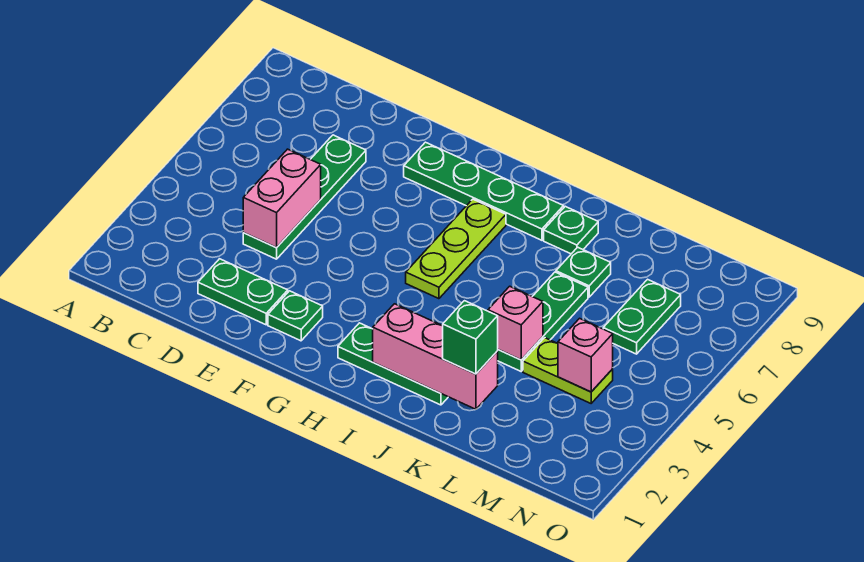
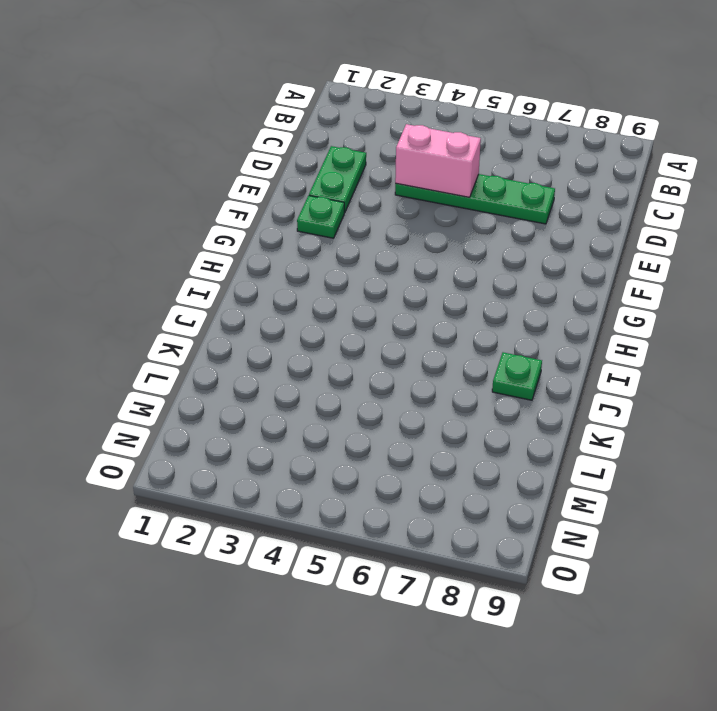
none -> green plate F8:I8 level 1
none -> green plate H2:J2 level 1
none -> lime plate H5:H7 level 1

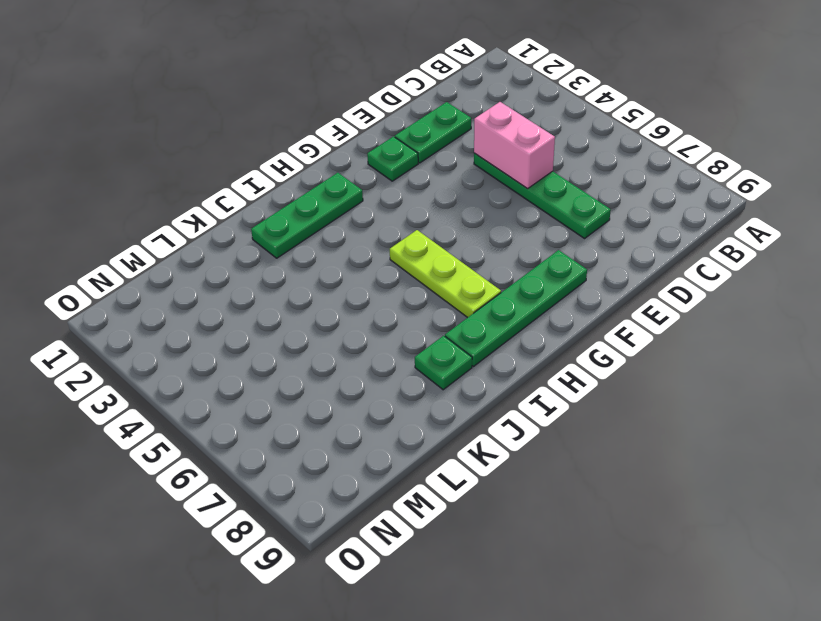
none -> green plate K4:K6 level 1
none -> green plate K7 level 1
none -> lime plate L4:M4 level 1

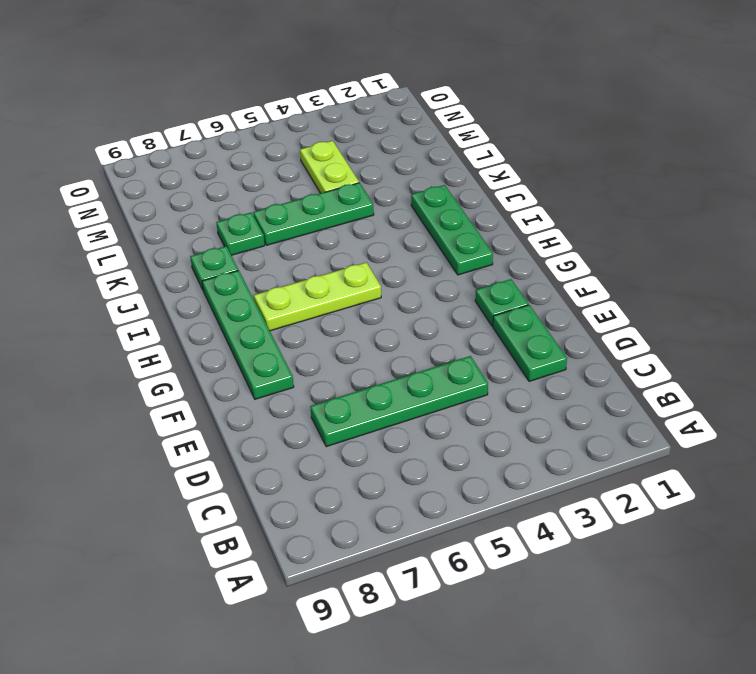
none -> green plate M6:M7 level 1
none -> pink brick D4:D5 level 2
none -> pink brick I2:K2 level 2

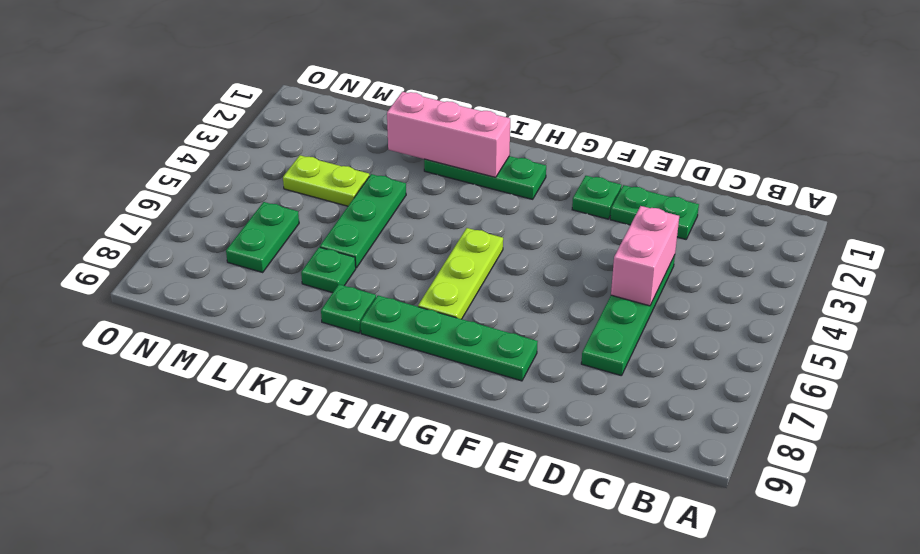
none -> pink brick K4 level 2
none -> pink brick M4 level 2
none -> green brick K2 level 3

